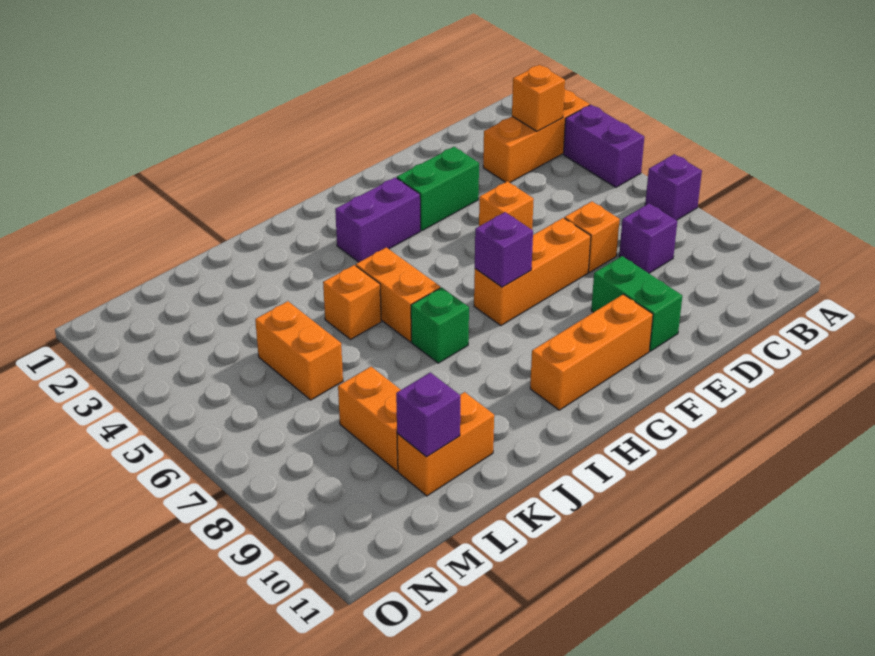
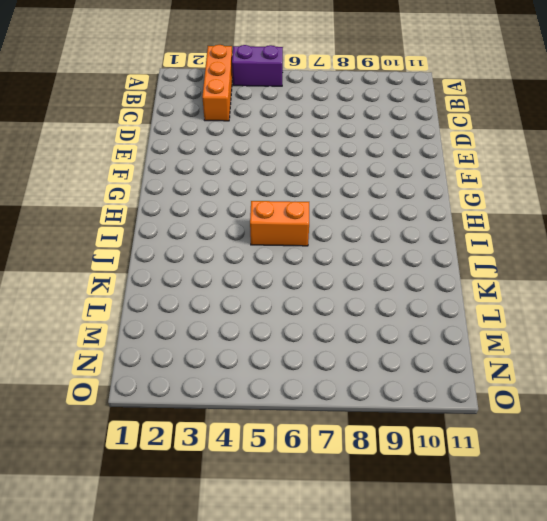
none -> purple brick A7 level 1
none -> purple brick C8 level 1
none -> orange brick D7 level 1

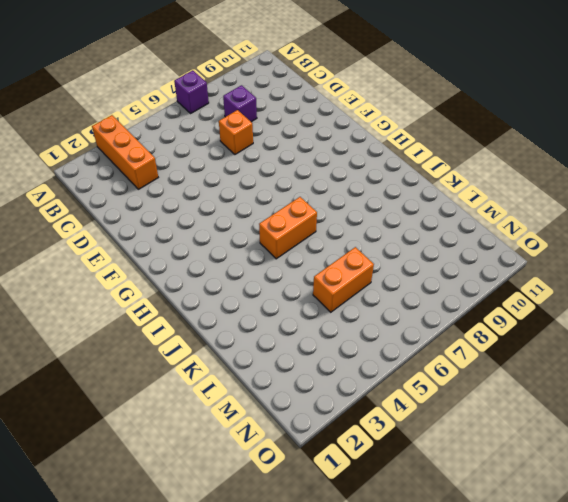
none -> purple brick A4:A5 level 1
none -> green brick E3:F3 level 1
none -> orange brick E5 level 1

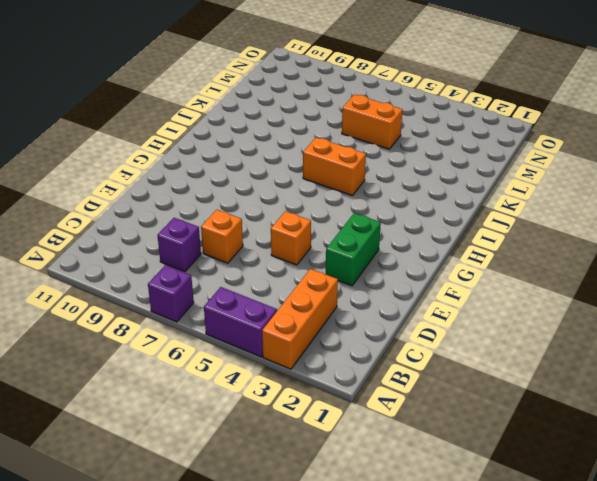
none -> orange brick E7:G7 level 1
none -> green brick E9:E10 level 1
none -> orange brick F10:H10 level 1

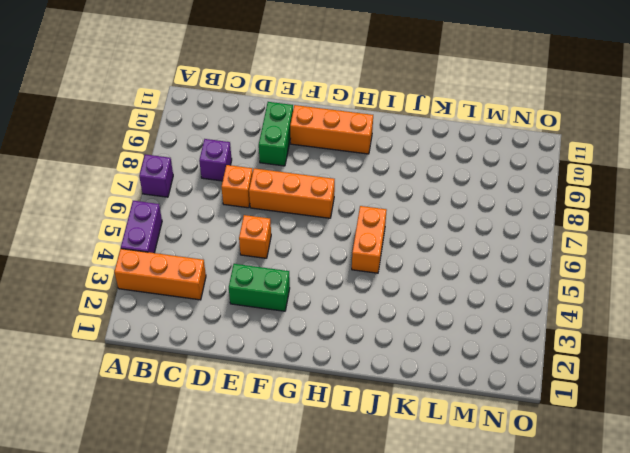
none -> purple brick G3:H3 level 1
none -> green brick I7 level 1
none -> orange brick J5 level 1

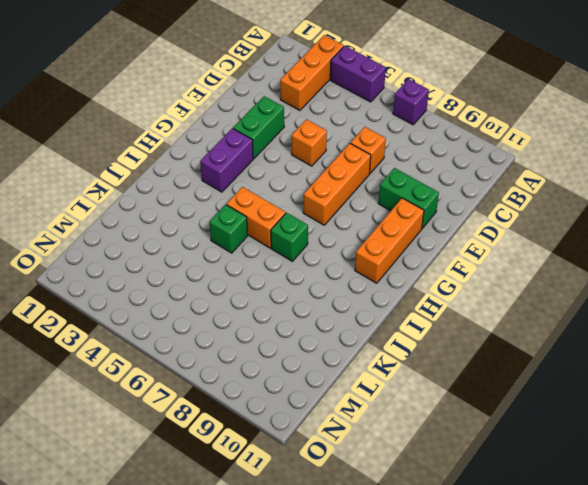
green brick J5 level 1 -> orange brick J5 level 1
none -> purple brick C8 level 1
none -> orange brick K10:L10 level 1
none -> orange brick L5:L6 level 1

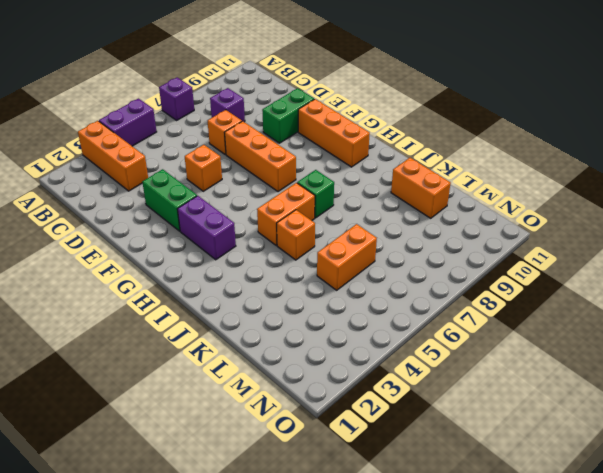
none -> orange brick L8:L9 level 1
none -> orange brick B3 level 2
none -> purple brick G7 level 2

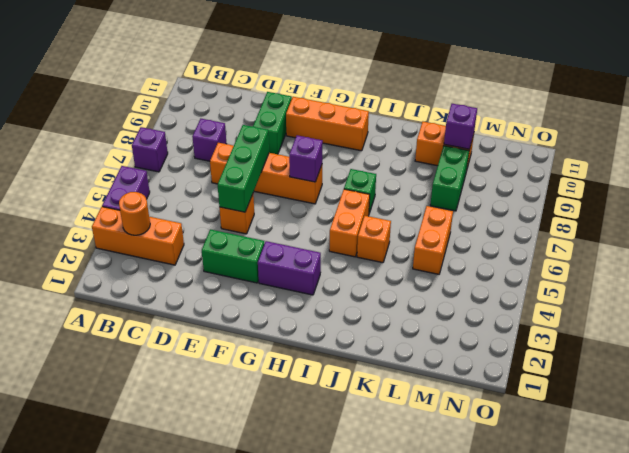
orange round brick B3 level 2 -> orange brick B3 level 2
green brick E5:E7 level 2 -> none
green brick L8:L9 level 1 -> orange brick L8:L9 level 1

